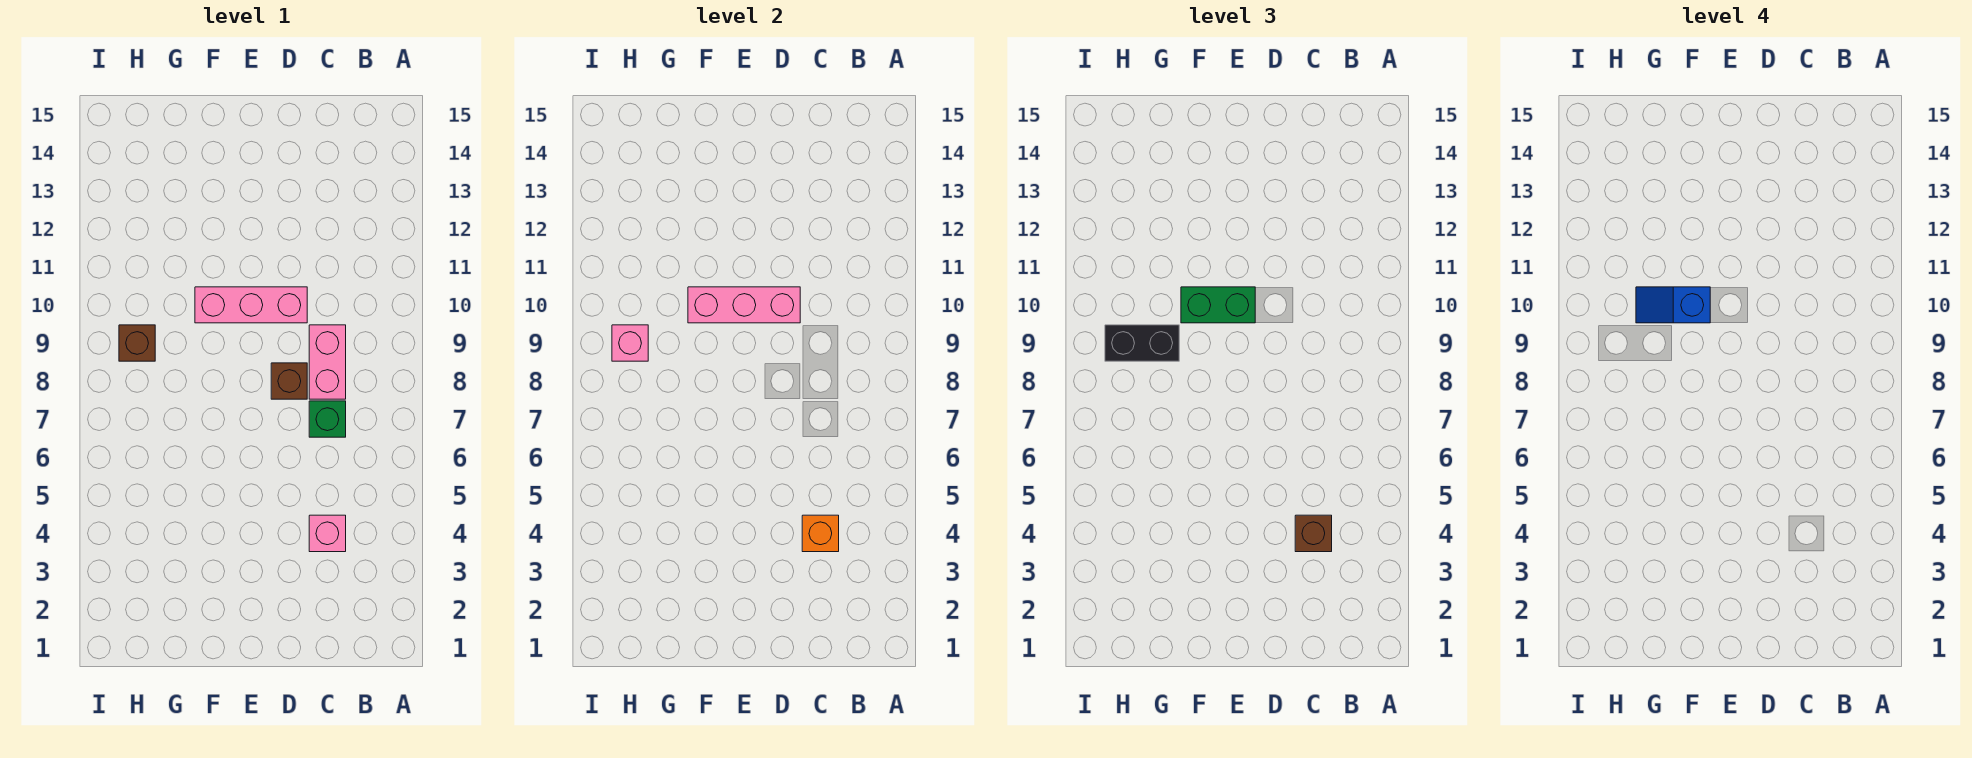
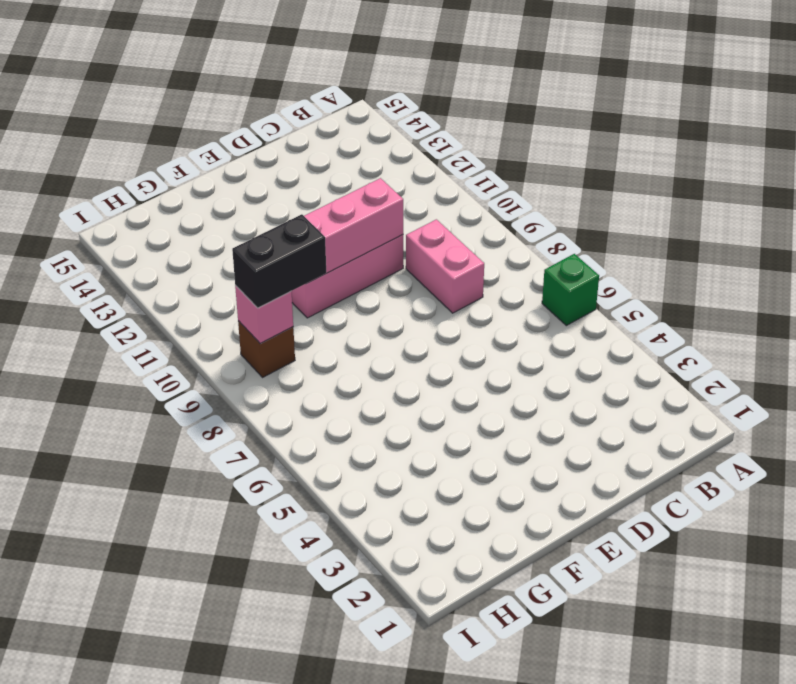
green brick A6 level 1 -> green brick C7 level 1
none -> pink brick C4 level 1
none -> brown brick D8 level 1
none -> orange brick C4 level 2

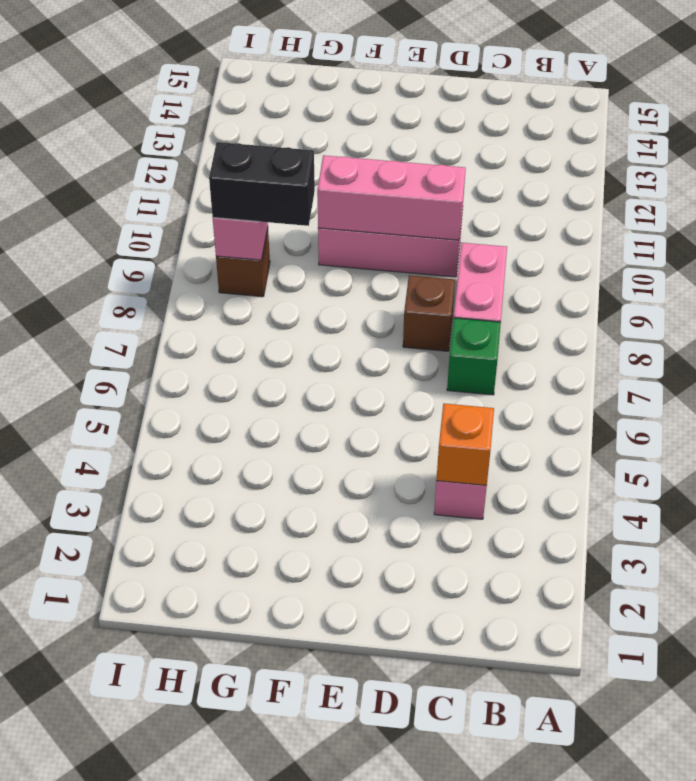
none -> brown brick C4 level 3
none -> green brick E10:F10 level 3
none -> blue slope F10:G10 level 4 top F

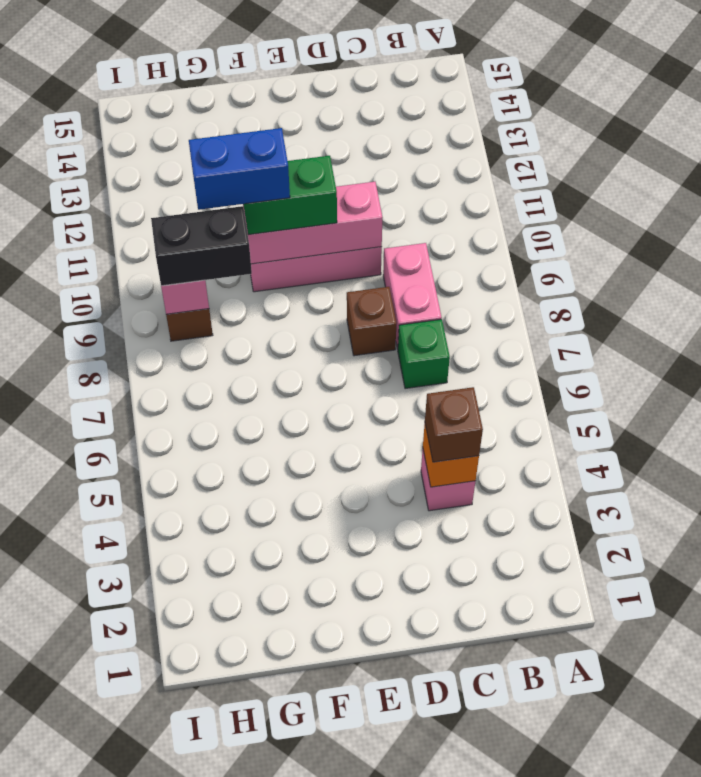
blue brick F10:G10 level 4 -> blue slope F10:G10 level 4 top F

